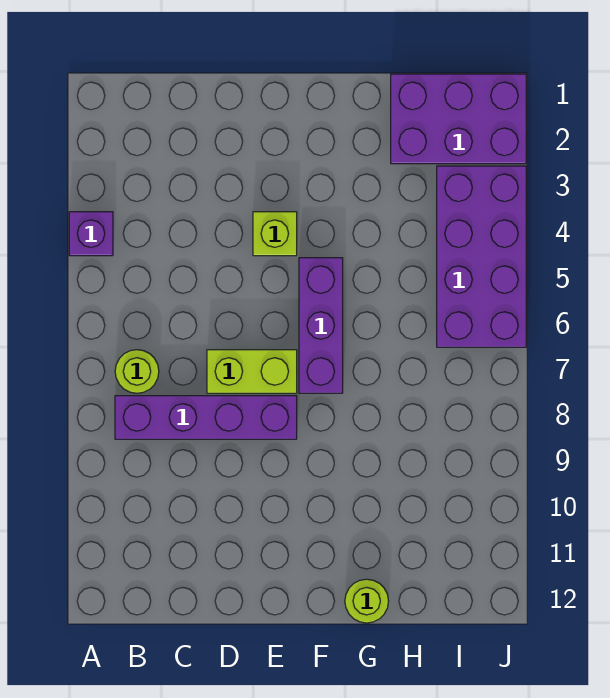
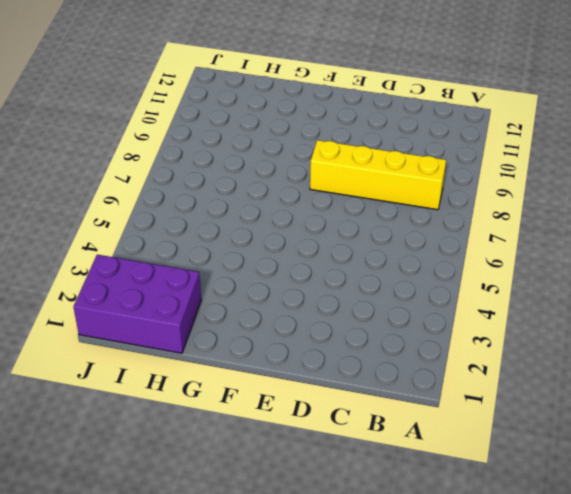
yellow brick B8:E8 level 1 -> purple brick B8:E8 level 1
none -> purple brick A4 level 1
none -> lime round brick B7 level 1

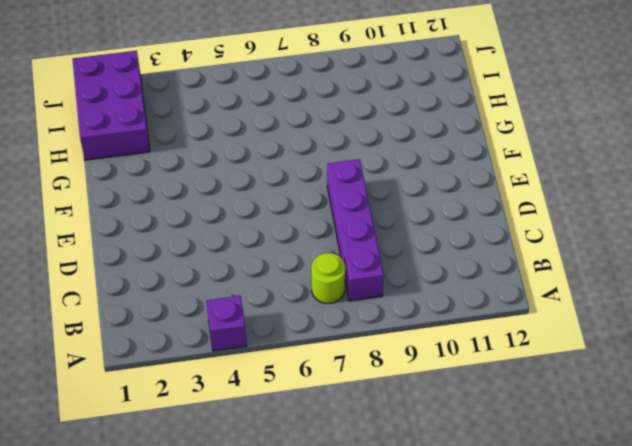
none -> lime brick D7:E7 level 1
none -> lime brick E4 level 1

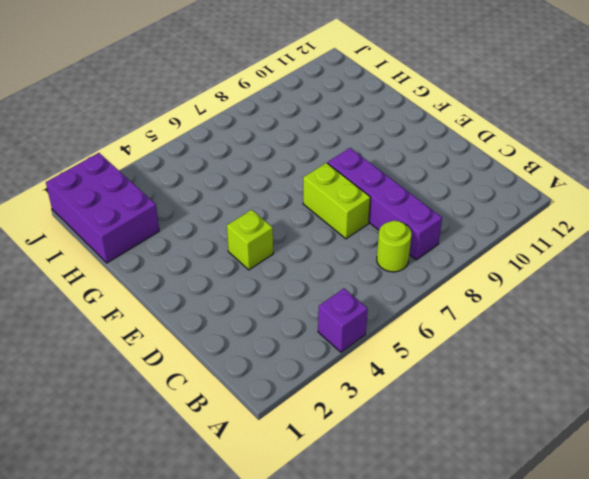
none -> purple brick F5:F7 level 1
none -> lime round brick G12 level 1

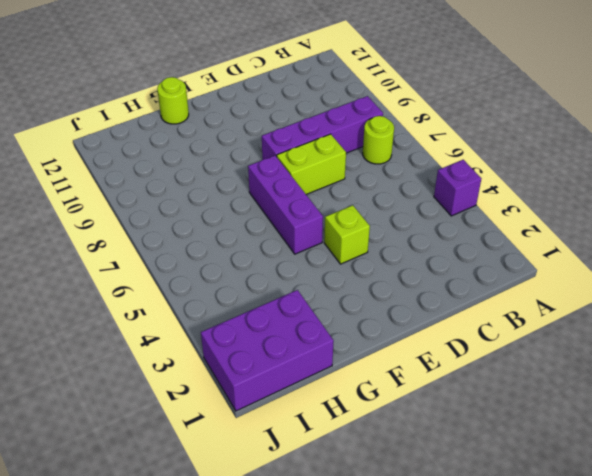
none -> purple brick I3:J6 level 1

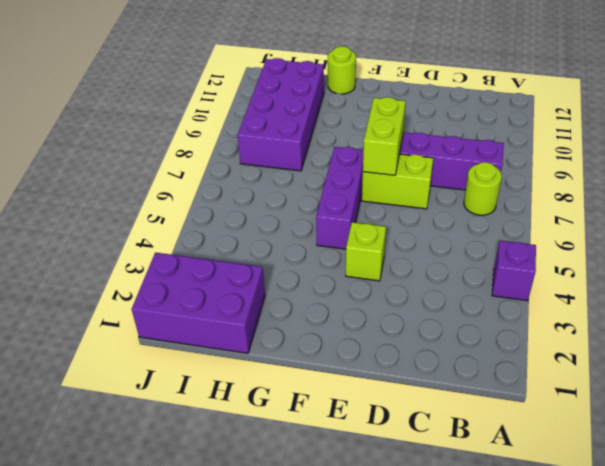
lime brick E7:E8 level 2 -> none
purple brick H8:I11 level 1 -> purple brick I3:J6 level 1

